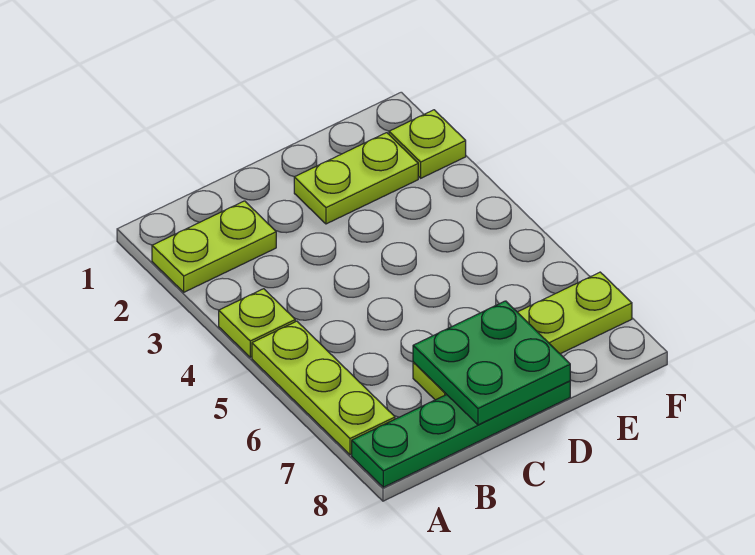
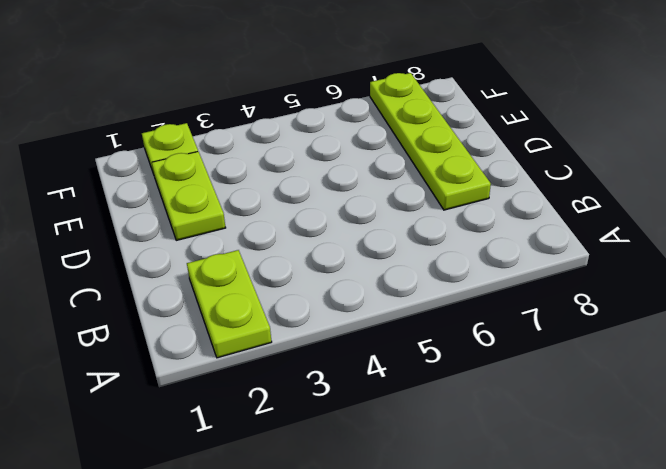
none -> lime plate A4 level 1
none -> lime plate A5:A7 level 1

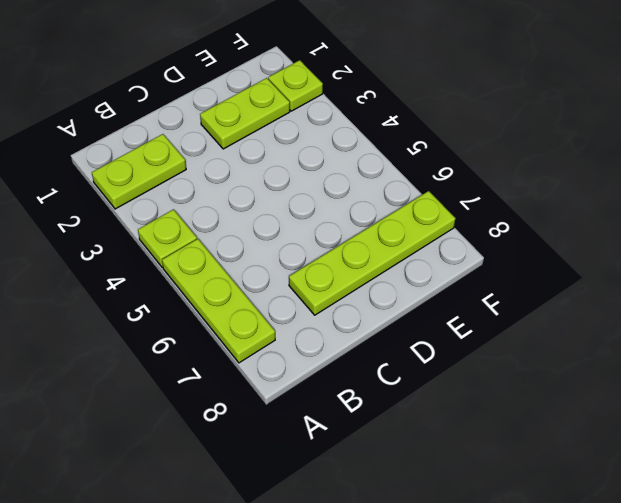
none -> green plate A8:D8 level 1
none -> green plate C7:D8 level 2

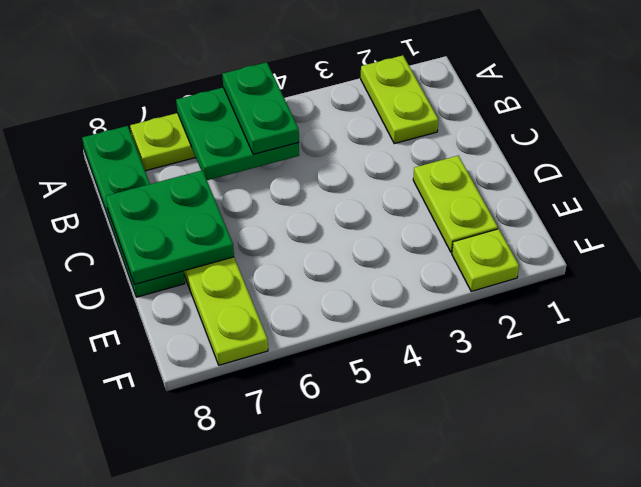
green plate A5:B6 level 2 -> none
green plate A5:B5 level 3 -> none
none -> lime plate A4 level 1

